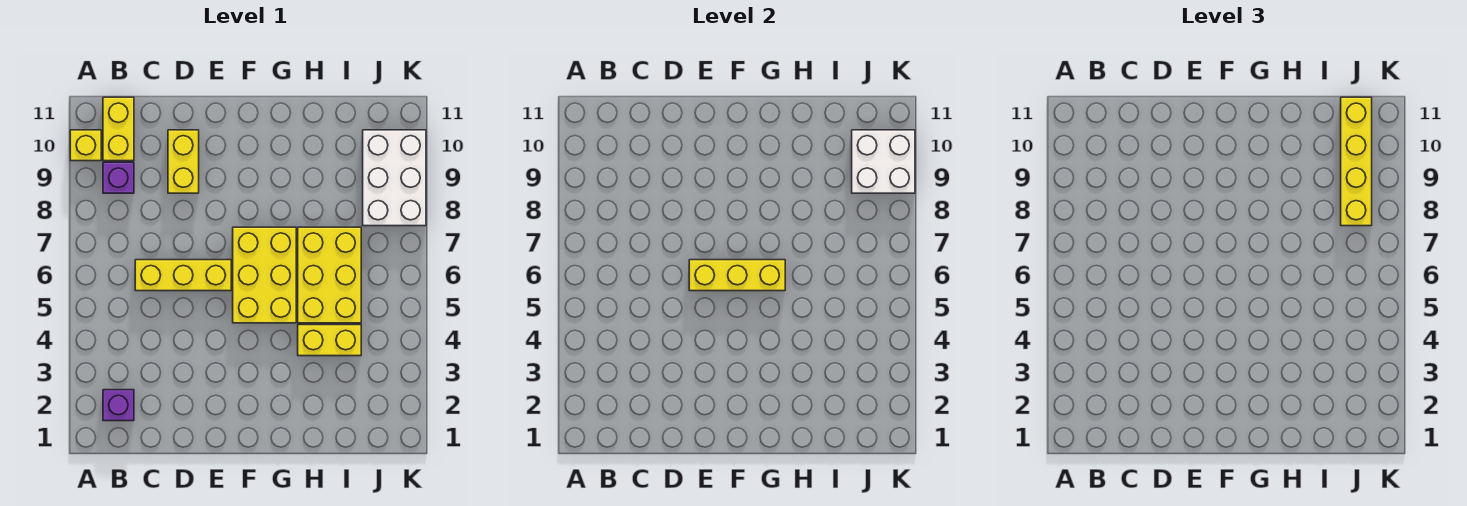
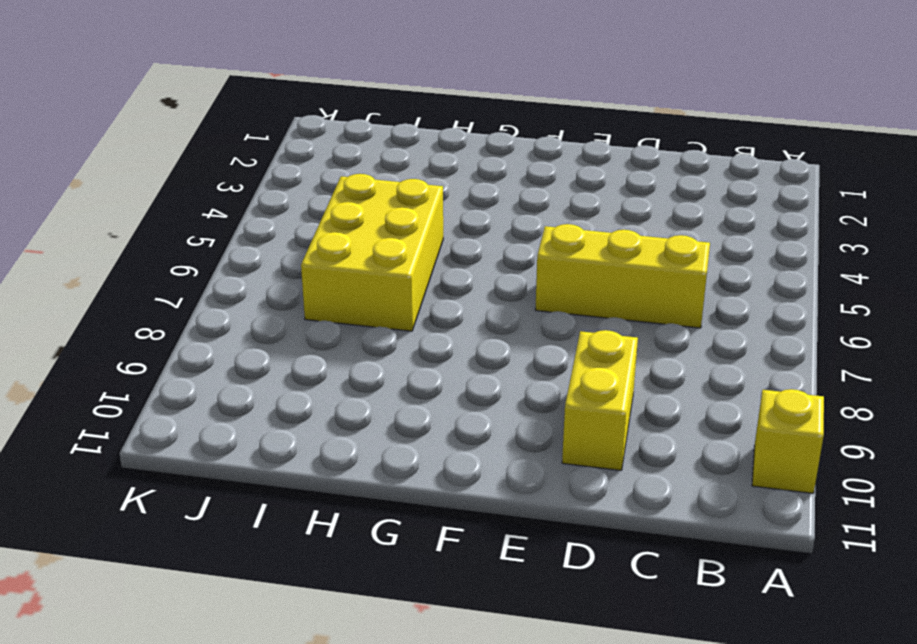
none -> purple brick B2 level 1
none -> purple brick B9 level 1
none -> yellow brick B10:B11 level 1

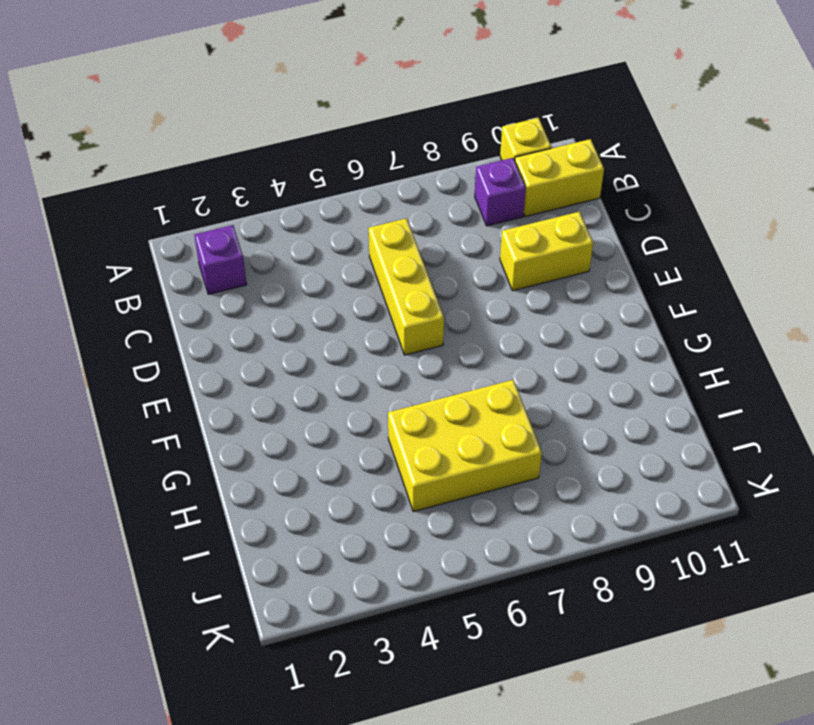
none -> yellow brick F5:G7 level 1
none -> yellow brick H4:I4 level 1
none -> white brick J8:K10 level 1

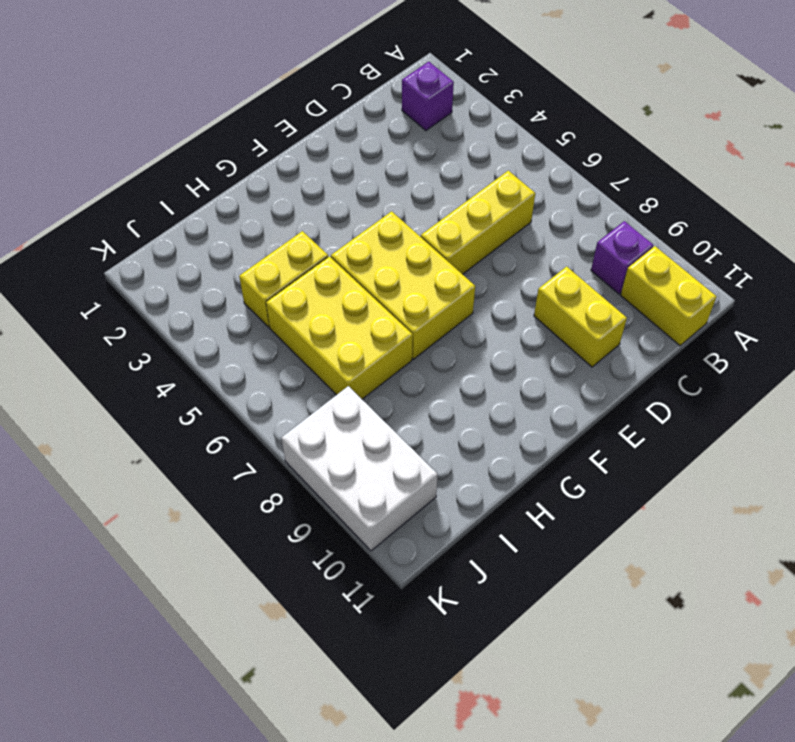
none -> yellow brick A10 level 1
none -> yellow brick E6:G6 level 2
none -> white brick J9:K10 level 2

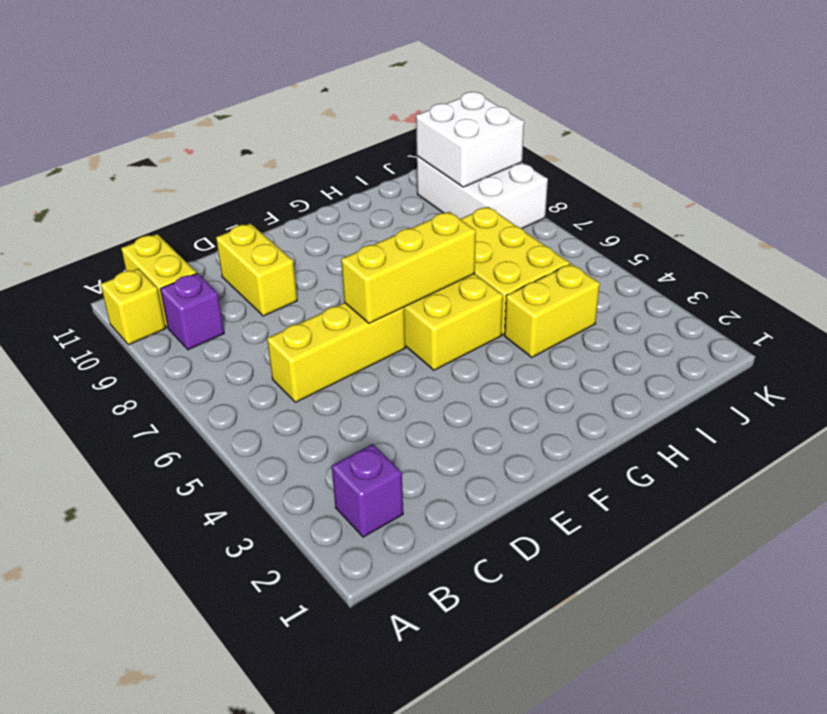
none -> yellow brick J8:J11 level 3

